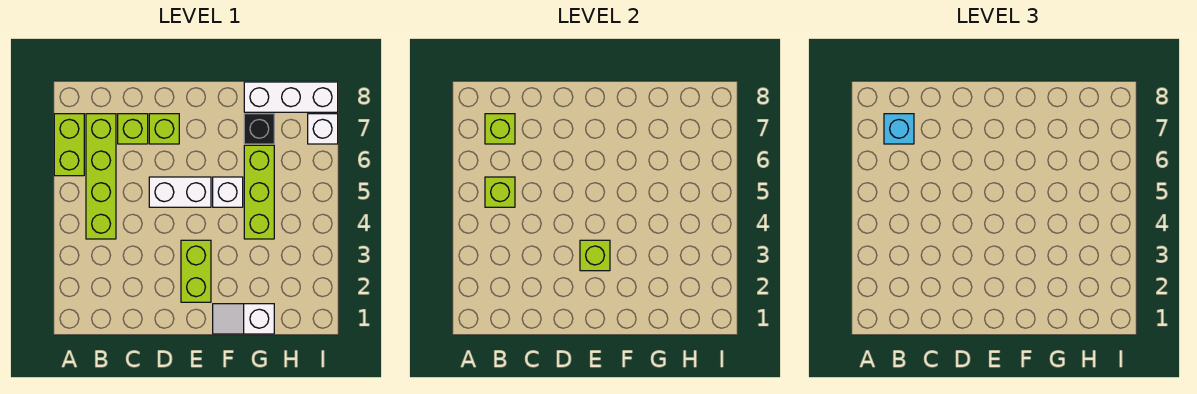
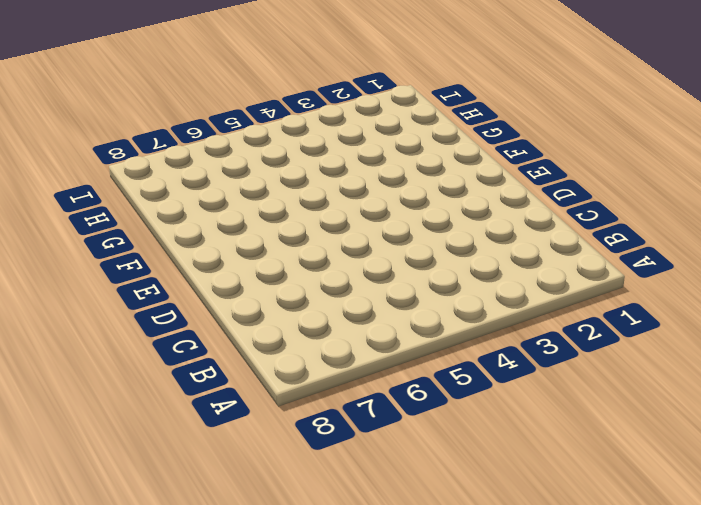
none -> lime brick A6:A7 level 1
none -> lime brick B4:B7 level 1
none -> lime brick C7 level 1

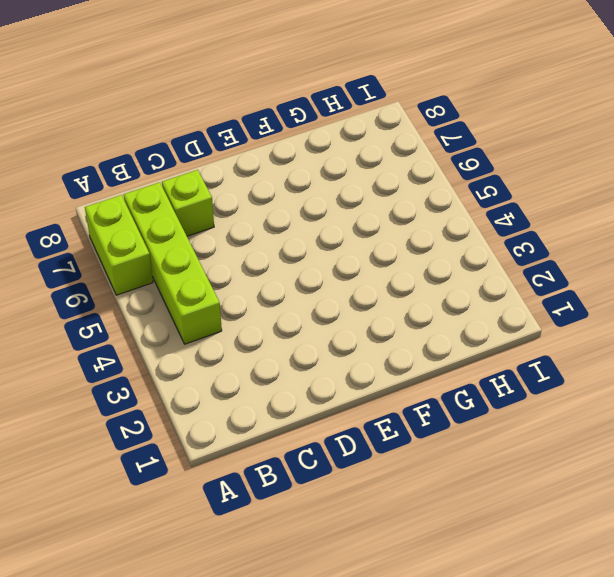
none -> white brick D5:E5 level 1
none -> lime brick D7 level 1
none -> lime brick E2:E3 level 1

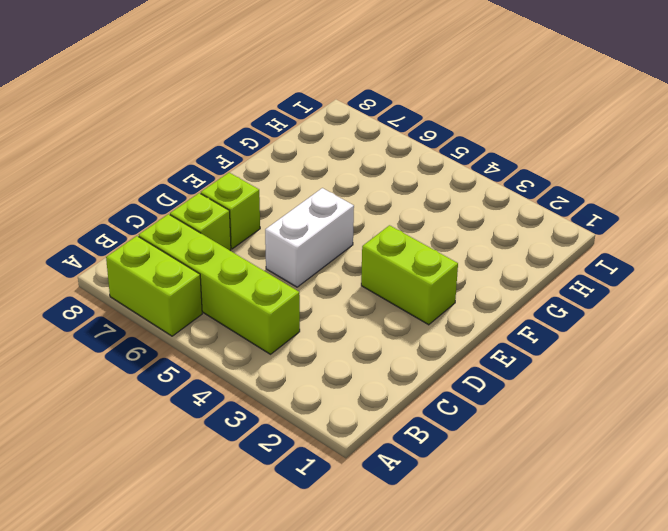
none -> white slope F1:G1 level 1 top G
none -> white brick F5 level 1
none -> lime brick G4:G6 level 1

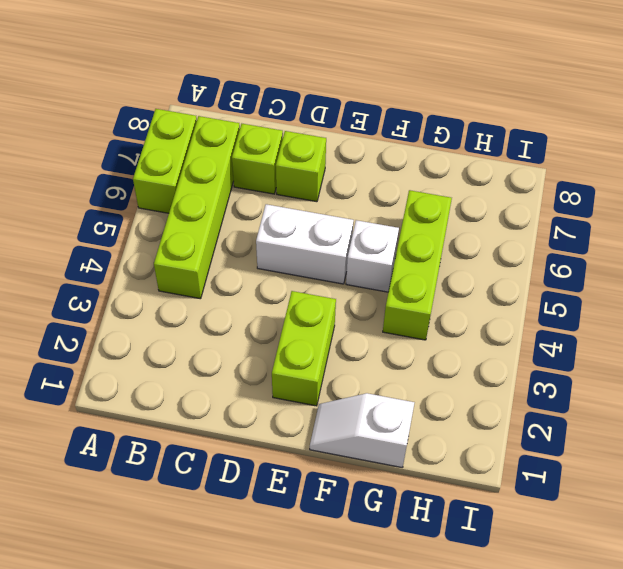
none -> black brick G7 level 1
none -> white brick G8:I8 level 1
none -> white brick I7 level 1

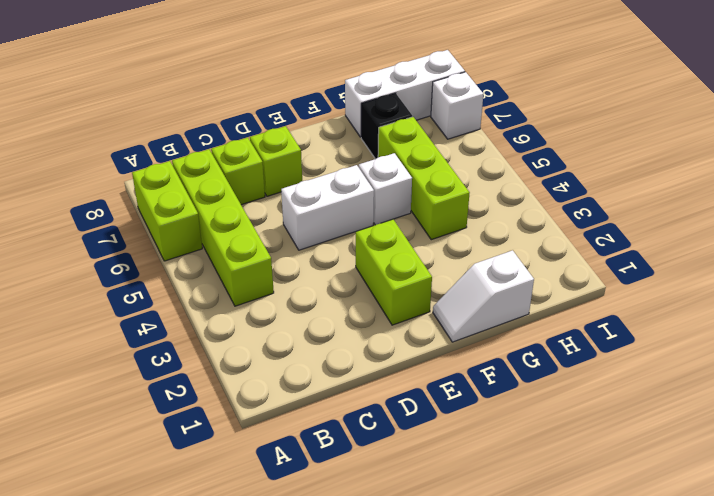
none -> lime brick B5 level 2
none -> lime brick B7 level 2
none -> lime brick E3 level 2

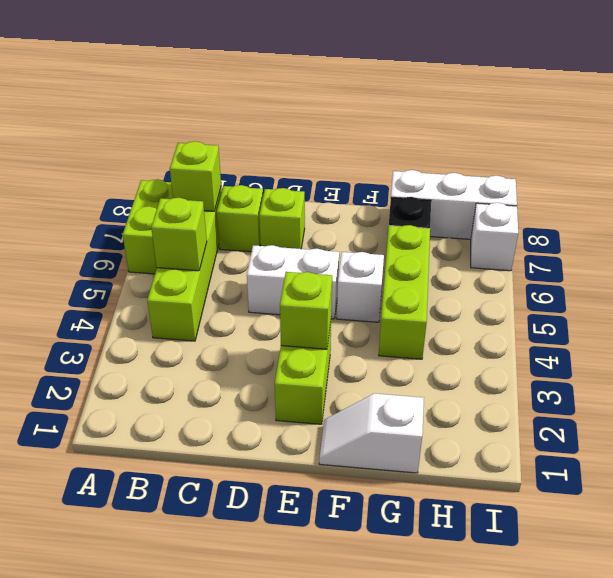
none -> cyan brick B7 level 3

